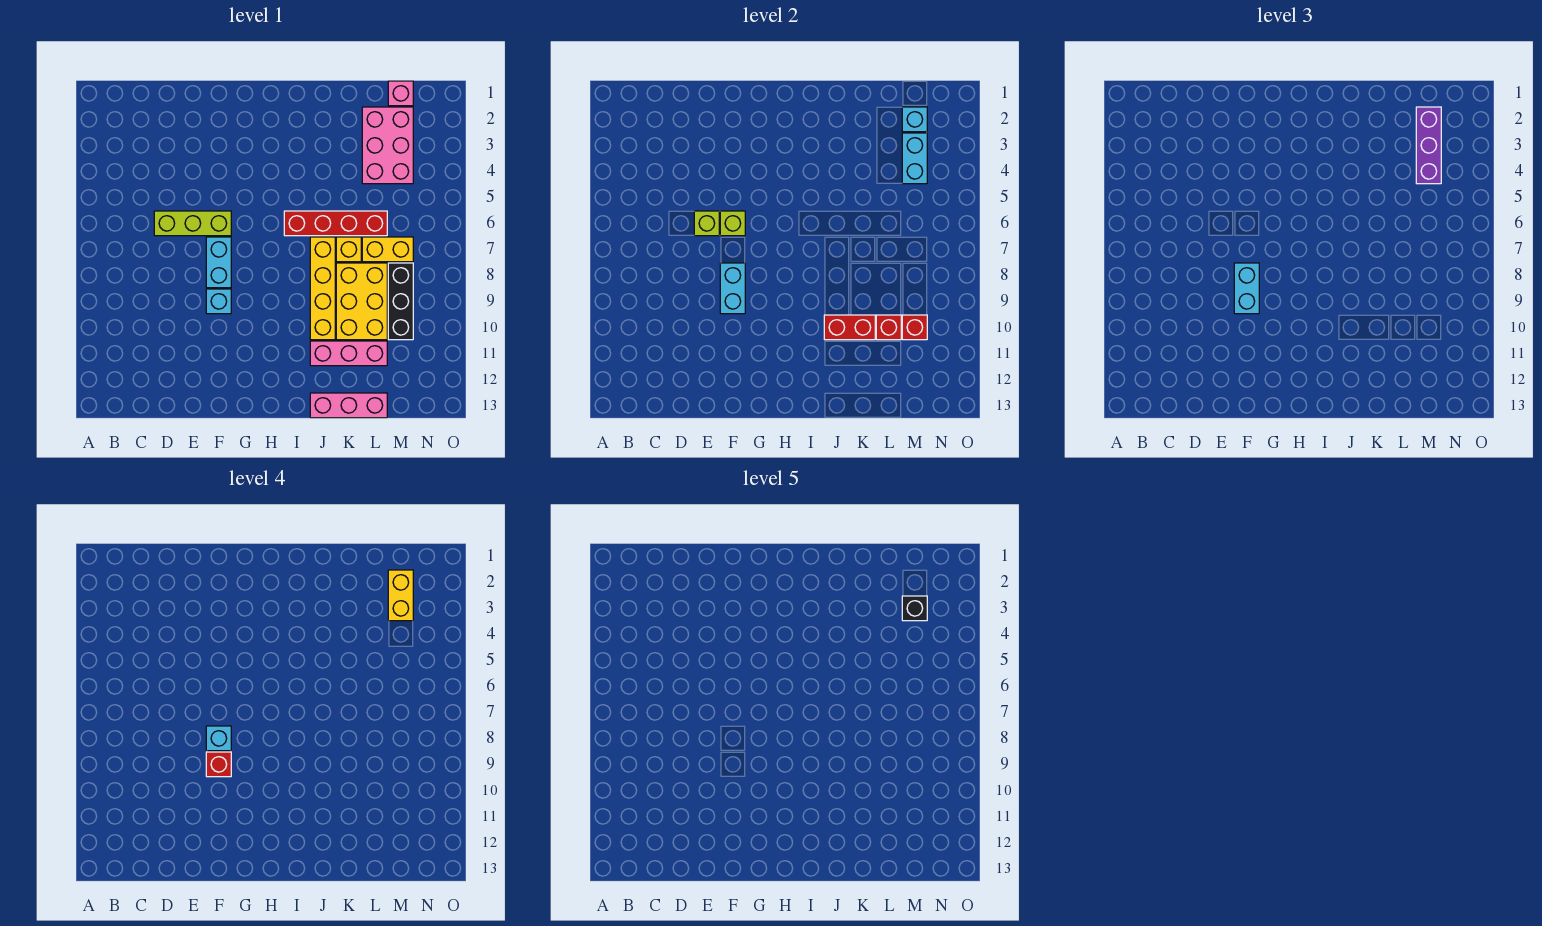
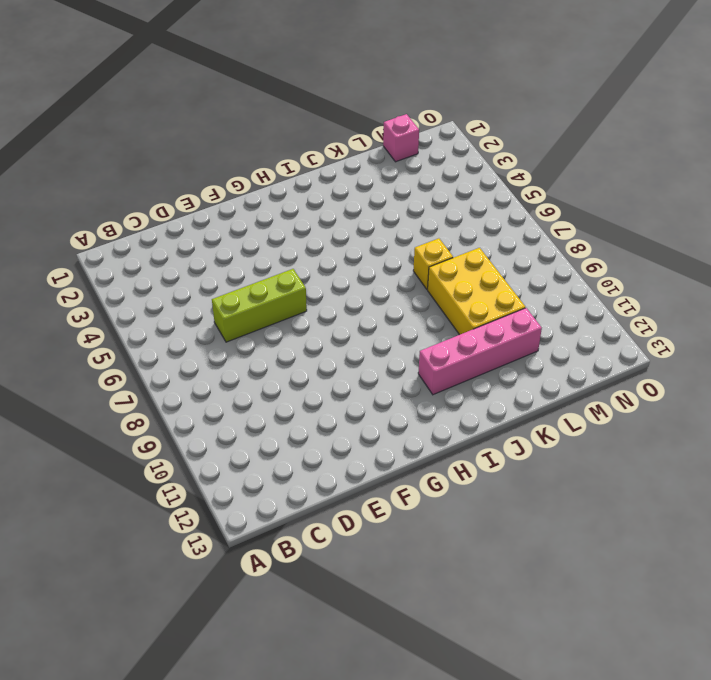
pink brick I11:L11 level 1 -> pink brick J11:L11 level 1
none -> cyan brick F7:F8 level 1
none -> cyan brick F9 level 1
none -> red brick I6:L6 level 1

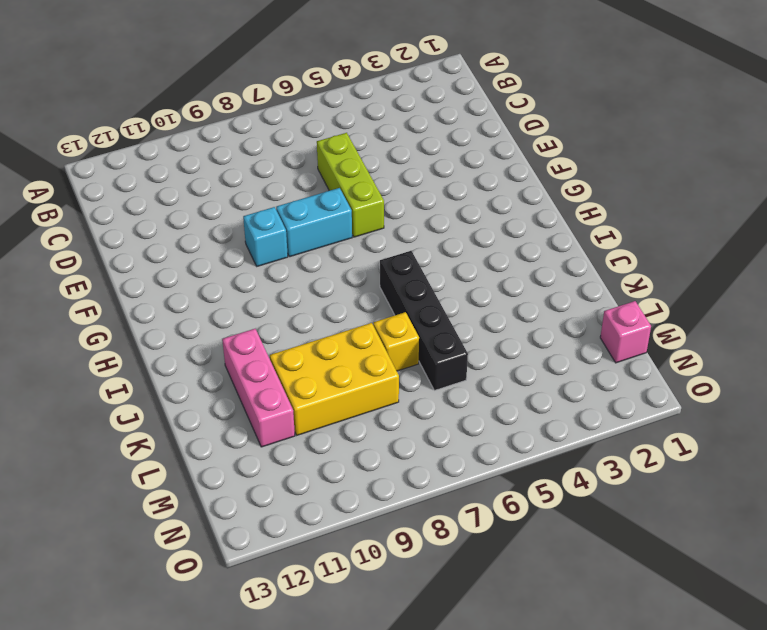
black brick I6:L6 level 1 -> red brick I6:L6 level 1
none -> yellow brick J7:J10 level 1
none -> pink brick J13:L13 level 1
none -> pink brick L2:M4 level 1

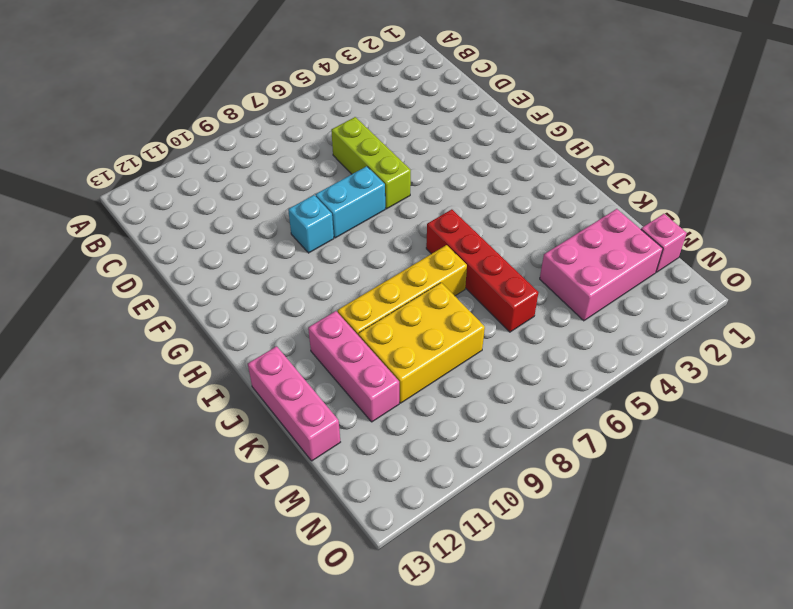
none -> yellow brick K7 level 1
none -> yellow brick L7:M7 level 1
none -> black brick M8:M10 level 1

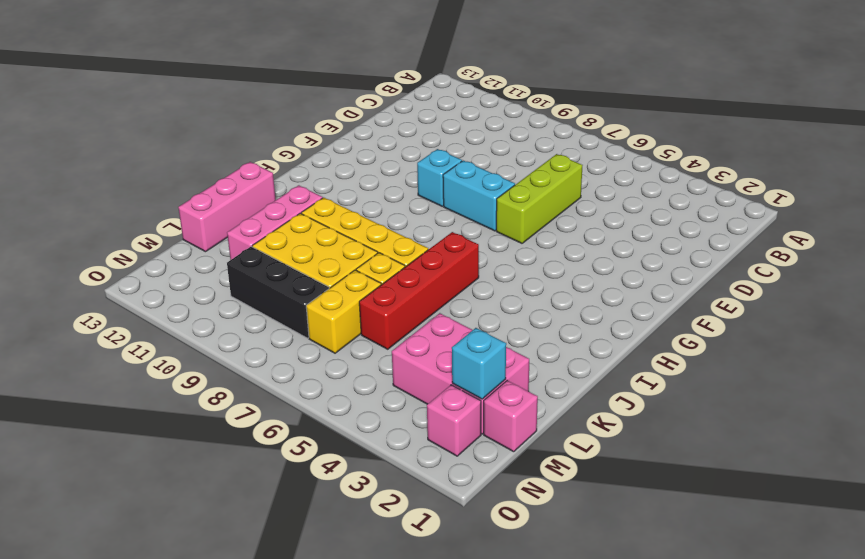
pink brick N2 level 1 -> none
none -> lime brick E6 level 2
none -> lime brick F6 level 2
none -> cyan brick F8:F9 level 2

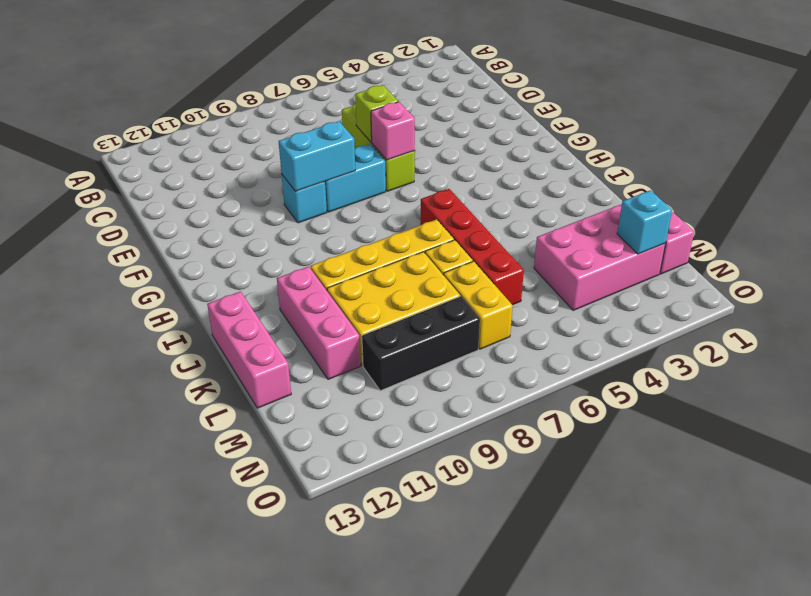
pink brick F6 level 2 -> lime brick F6 level 2
none -> red brick J10:K10 level 2
none -> red brick L10 level 2
none -> cyan brick M3:M4 level 2

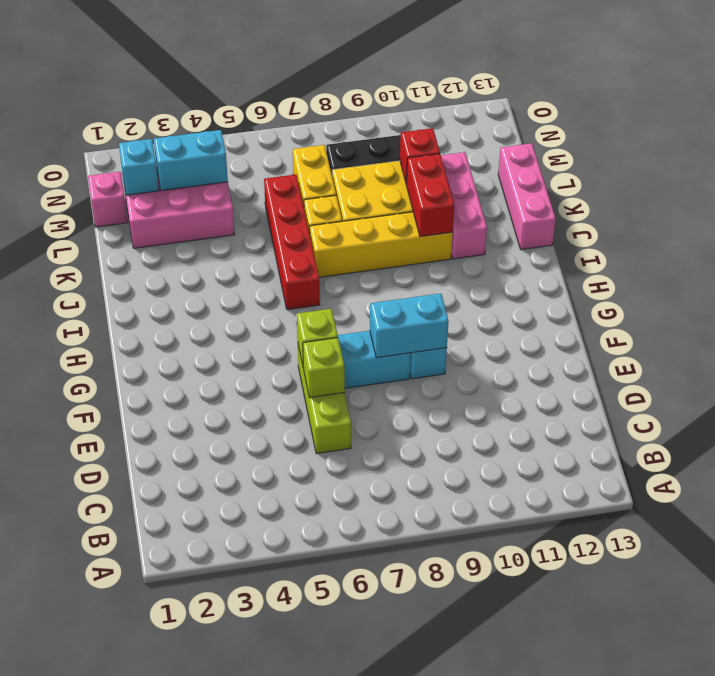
none -> red brick M10 level 2
none -> cyan brick F8:F9 level 3
none -> purple brick M2:M4 level 3

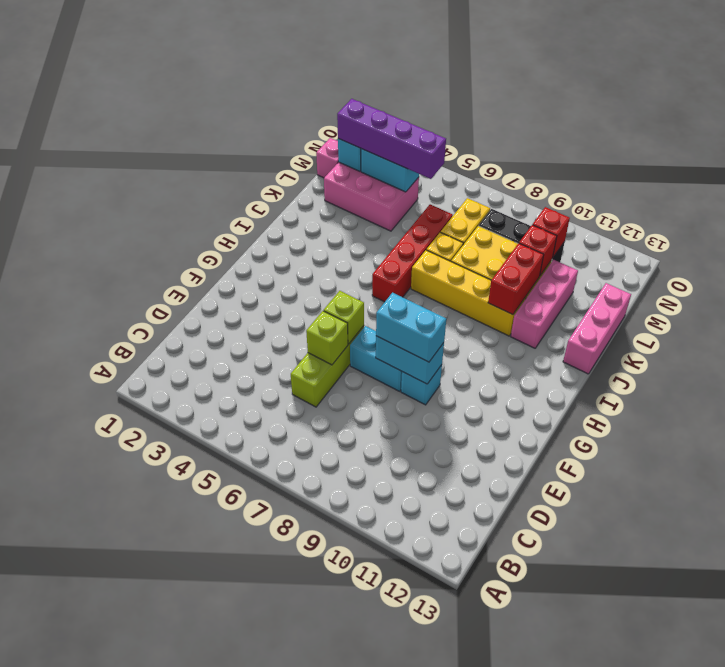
purple brick M2:M5 level 3 -> purple brick M2:M4 level 3
none -> cyan brick F8 level 4
none -> red brick F9 level 4
none -> yellow brick M2:M3 level 4

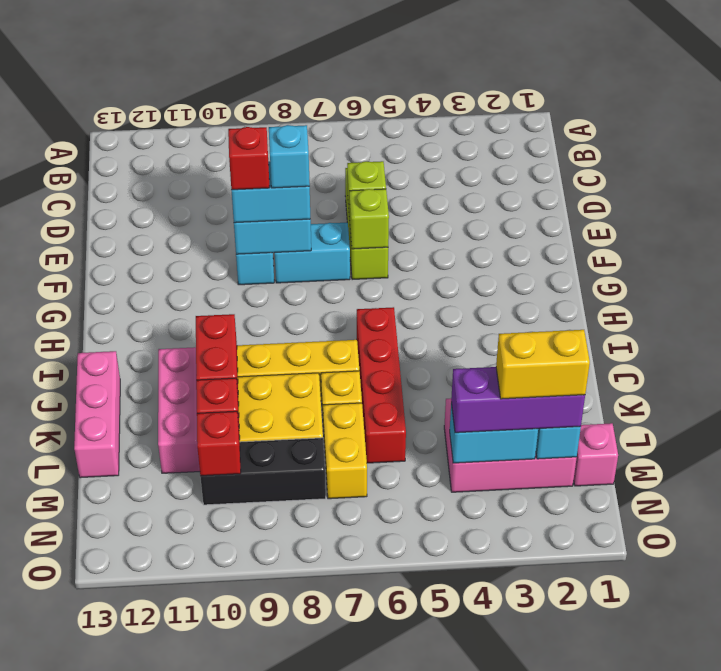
none -> black brick M3 level 5

